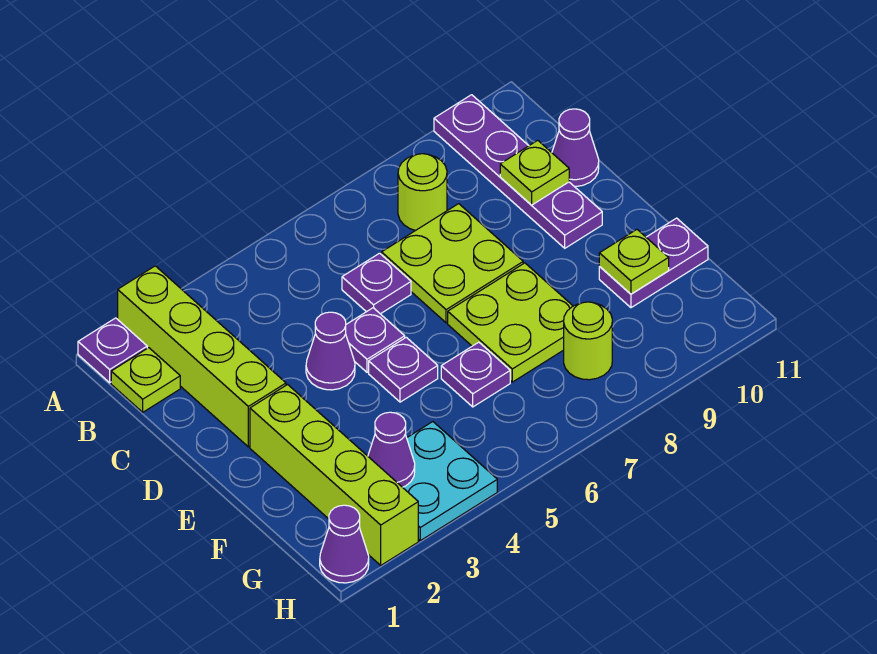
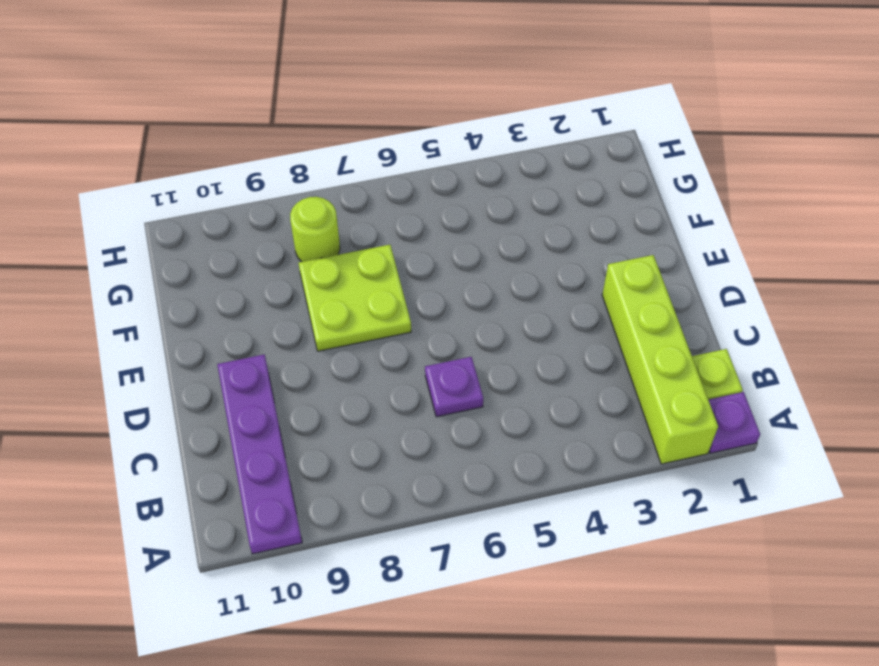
none -> lime round brick B8 level 1
none -> lime plate C7:D8 level 1
none -> purple cone C11 level 1

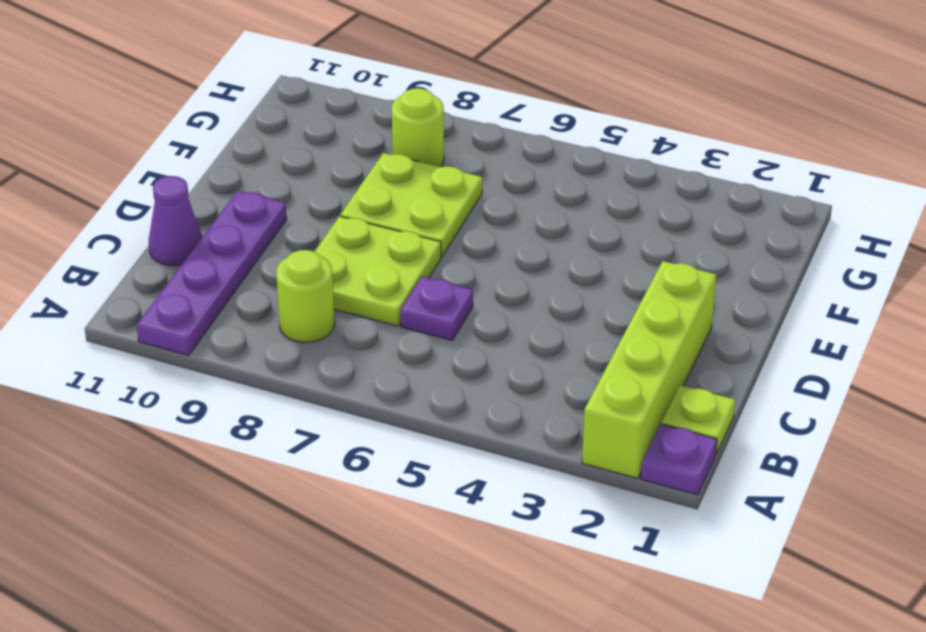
none -> purple cone D4 level 1
none -> purple plate D5 level 1
none -> lime brick E2:H2 level 1

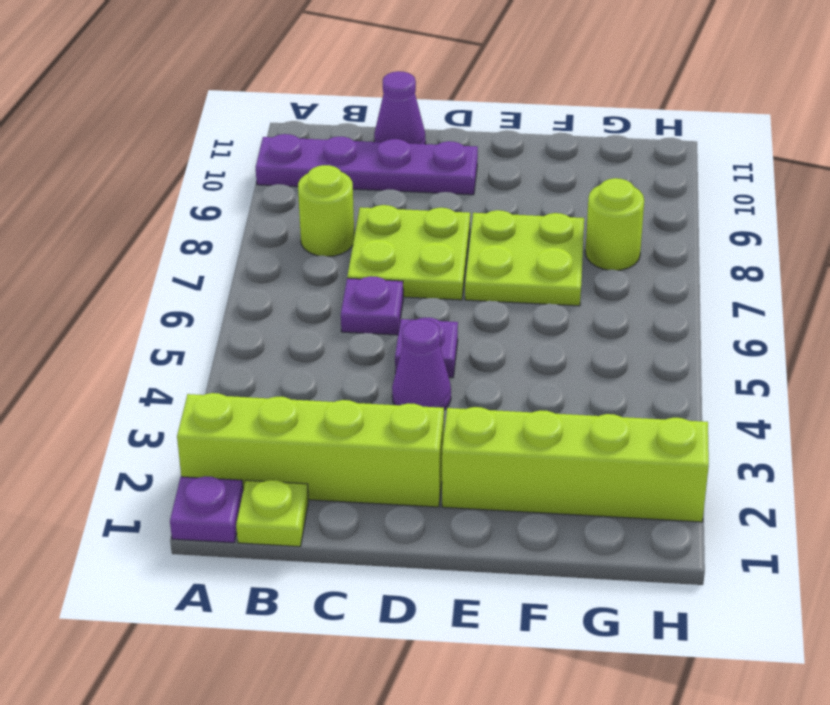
none -> purple plate E5 level 1
none -> purple plate F6 level 1
none -> purple plate F10:F11 level 1

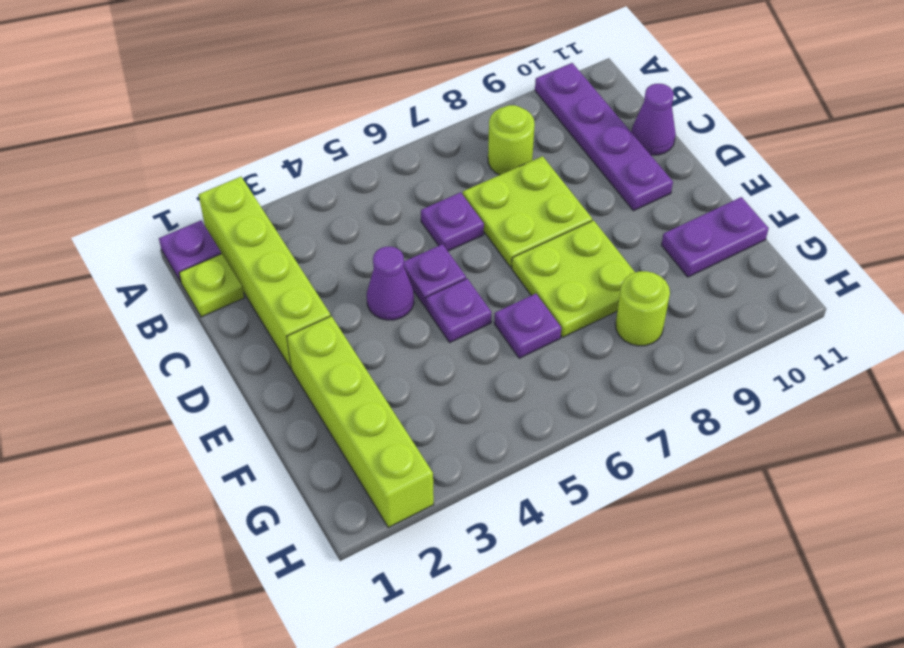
none -> cyan plate G3:H4 level 1
none -> purple cone H1 level 1
none -> lime plate C10 level 2

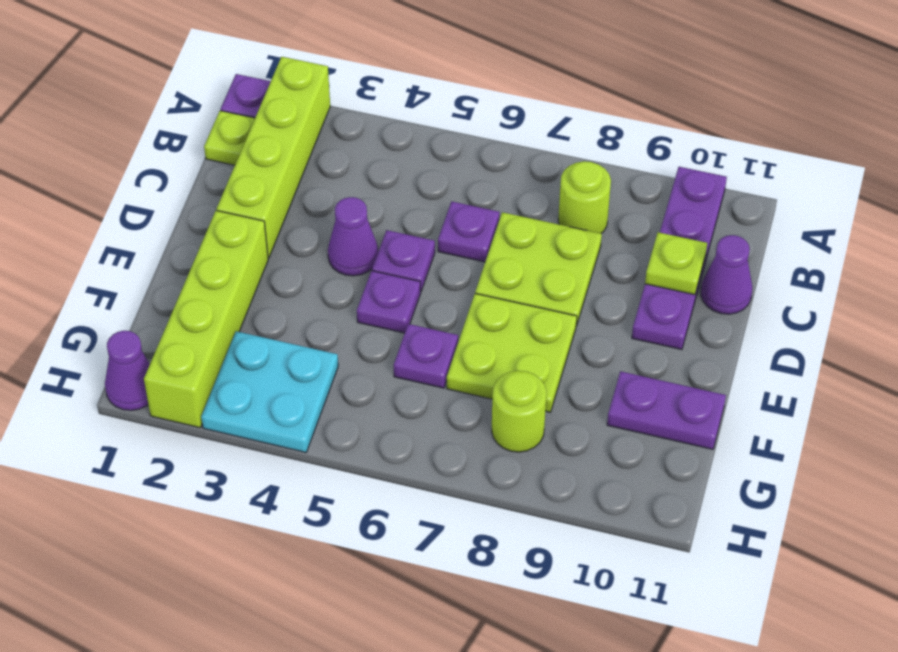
none -> lime plate F10 level 2
none -> purple cone G3 level 2

